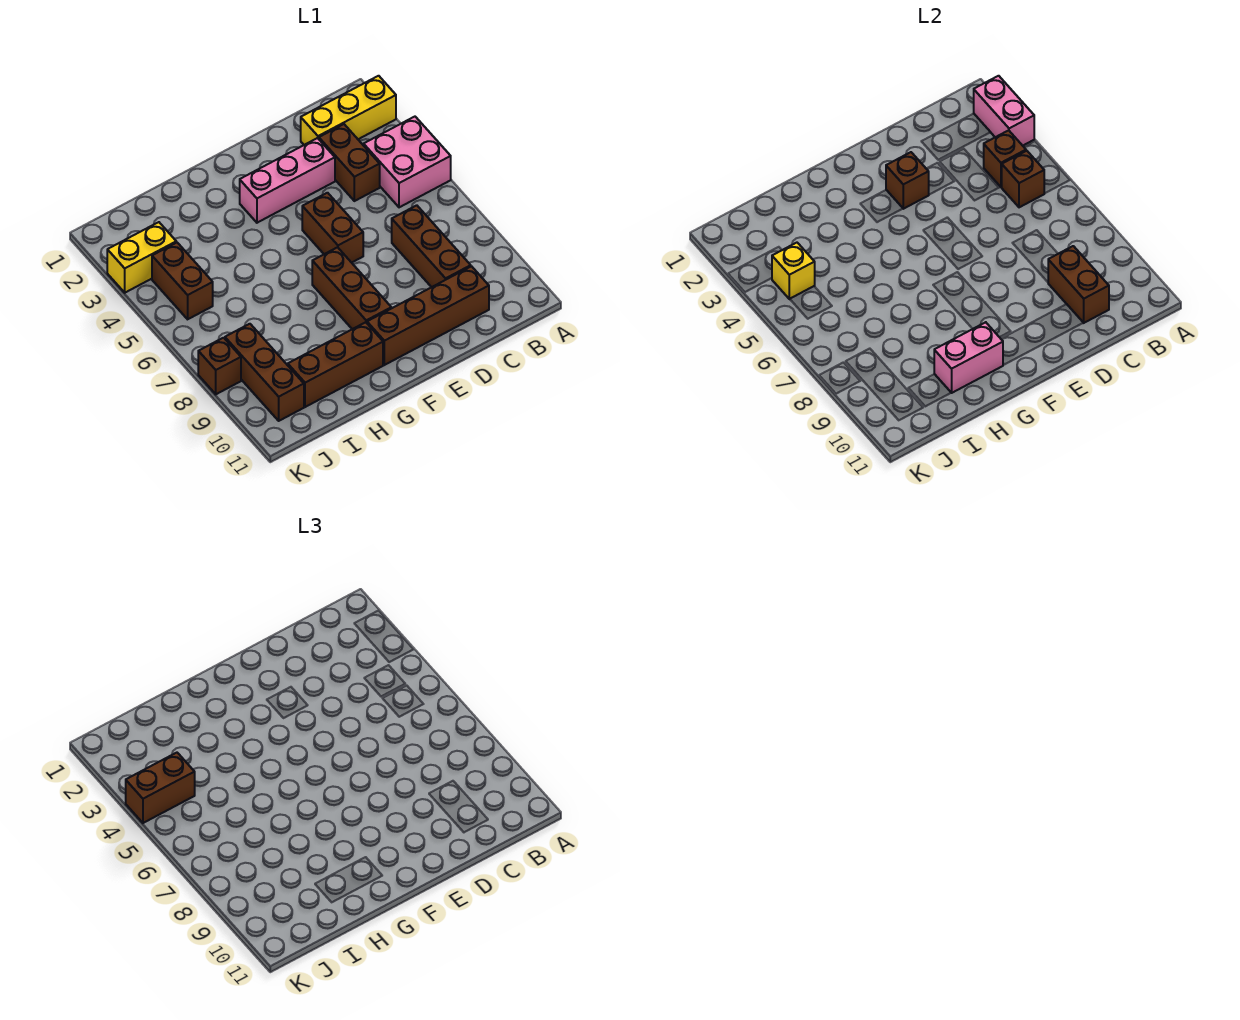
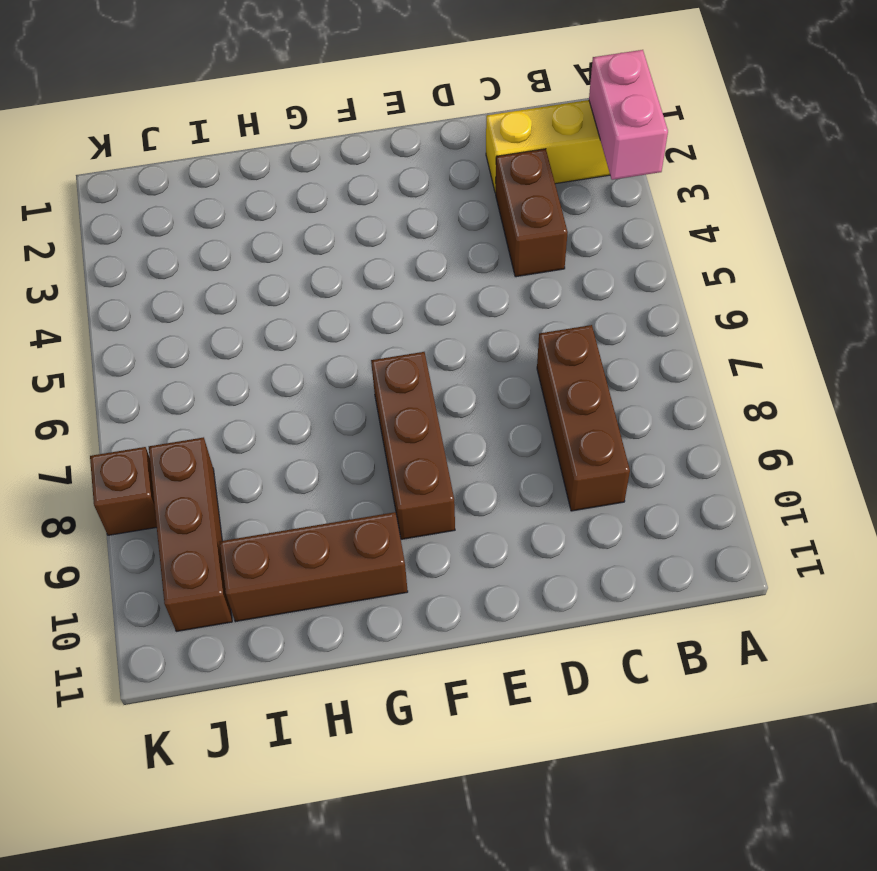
none -> pink brick A4:B5 level 1
none -> brown brick C10:F10 level 1
none -> pink brick D3:F3 level 1

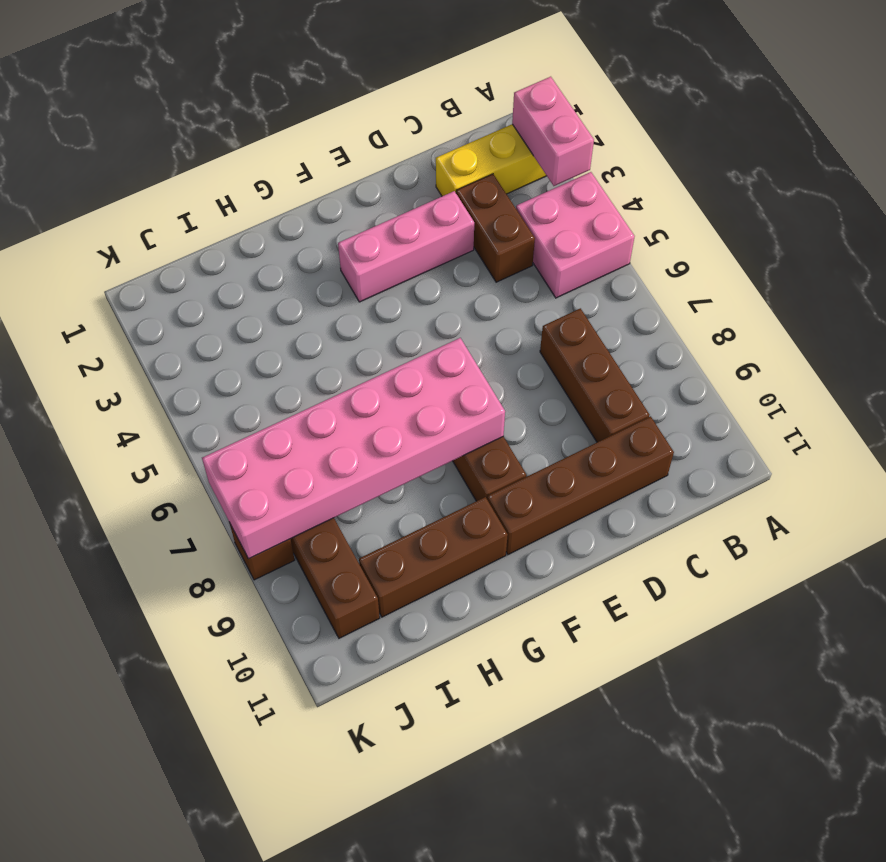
pink brick F7:K8 level 2 -> none
none -> brown brick E5:E6 level 1
none -> yellow brick J3:K3 level 1
none -> brown brick J4:J5 level 1

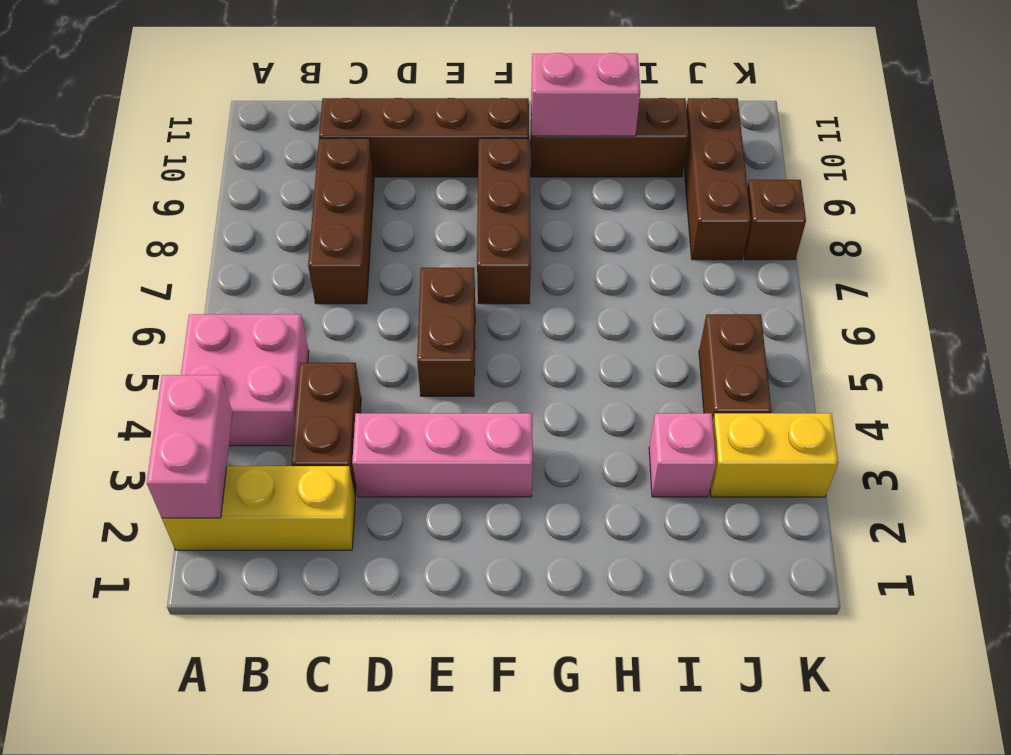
pink brick I3 level 1 -> none
none -> brown brick B4 level 2
none -> brown brick B5 level 2
none -> brown brick C9:C10 level 2

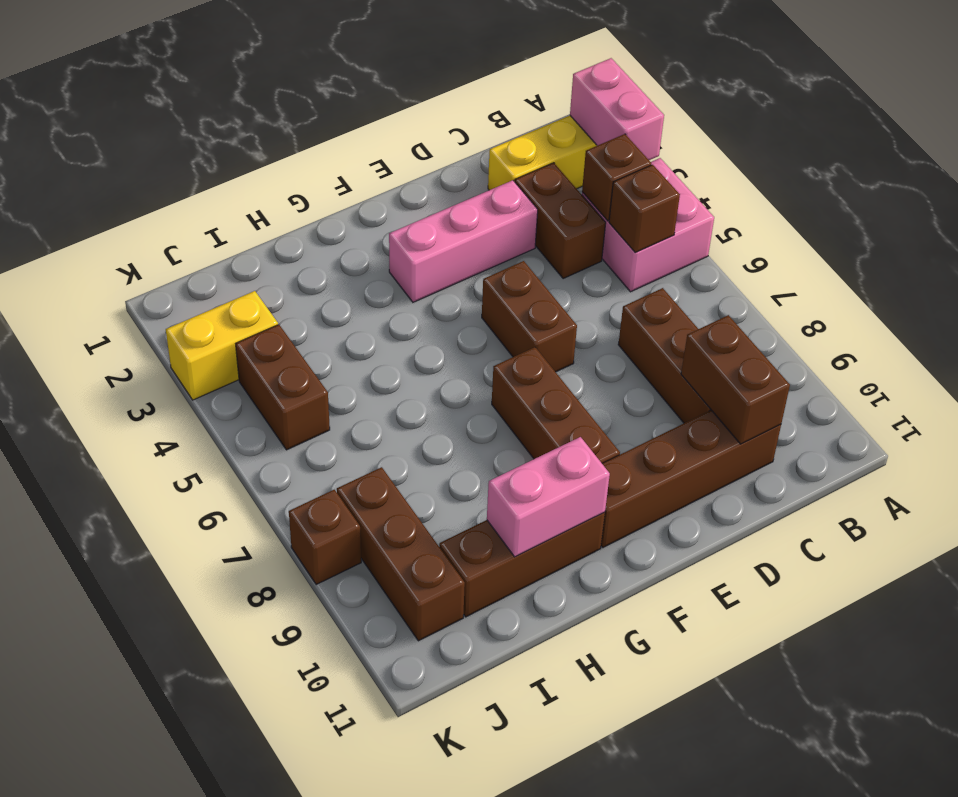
none -> brown brick E3 level 2
none -> yellow brick J4 level 2
none -> brown brick J4:K4 level 3

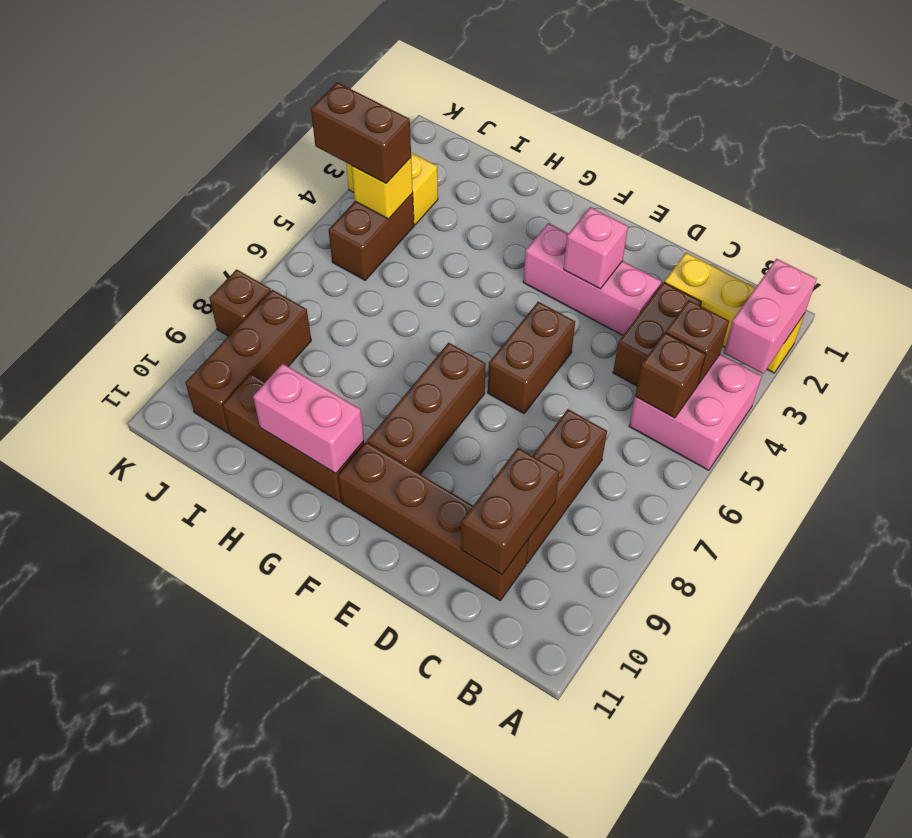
pink brick E3 level 2 -> brown brick E3 level 2

